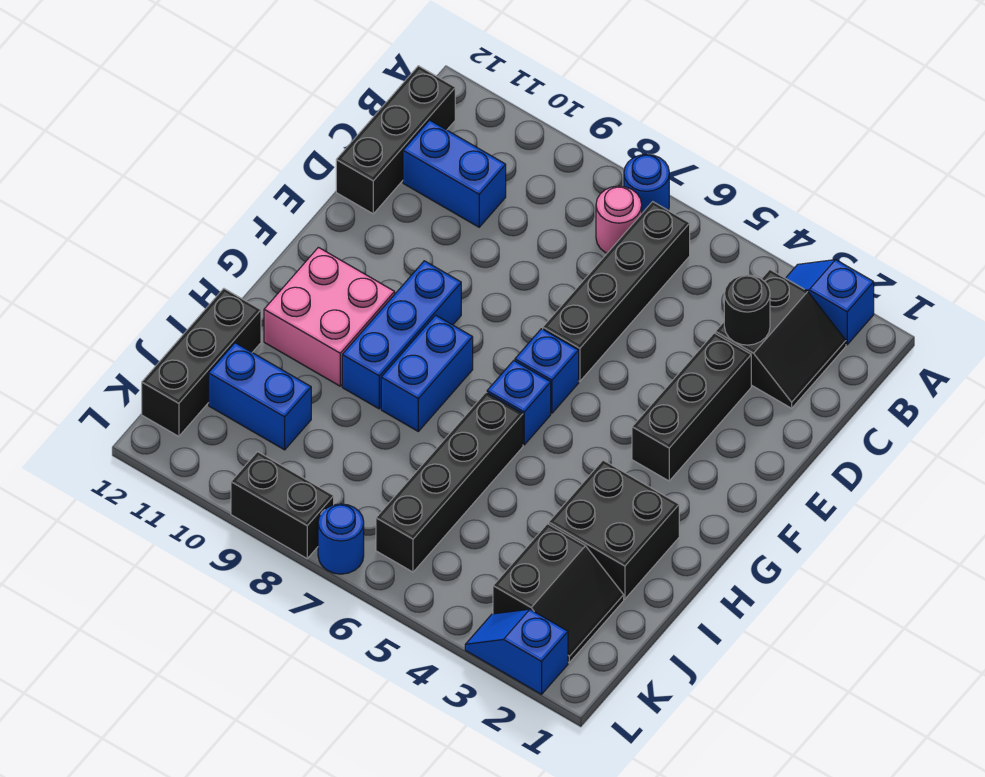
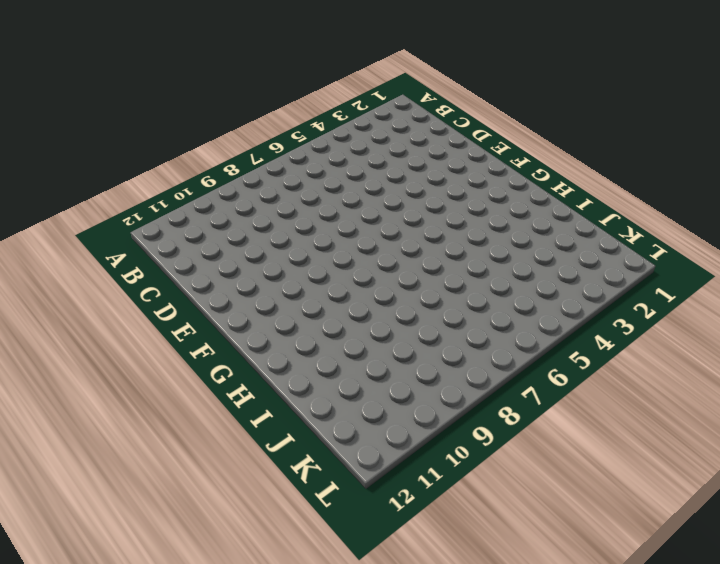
none -> blue slope A2:A3 level 1 top 2
none -> blue round brick A7 level 1
none -> black slope B2:C3 level 1 top 3

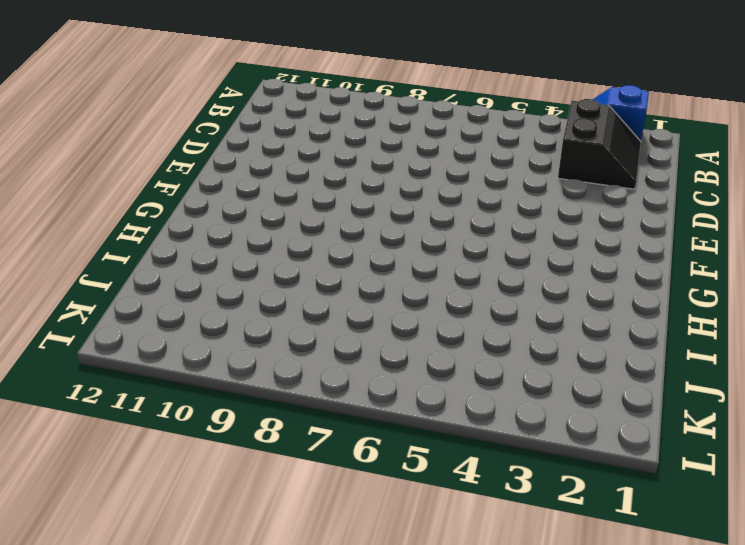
none -> blue round brick A7 level 1
none -> black brick B6:E6 level 1
none -> pink round brick B7 level 1

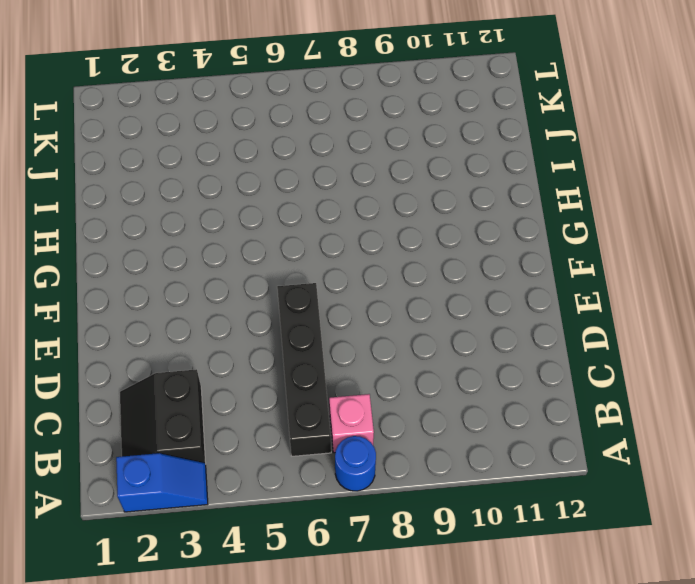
pink brick B7 level 1 -> pink round brick B7 level 1
none -> black brick B12:D12 level 1
none -> blue brick C10:C11 level 1
none -> black brick D3:F3 level 1

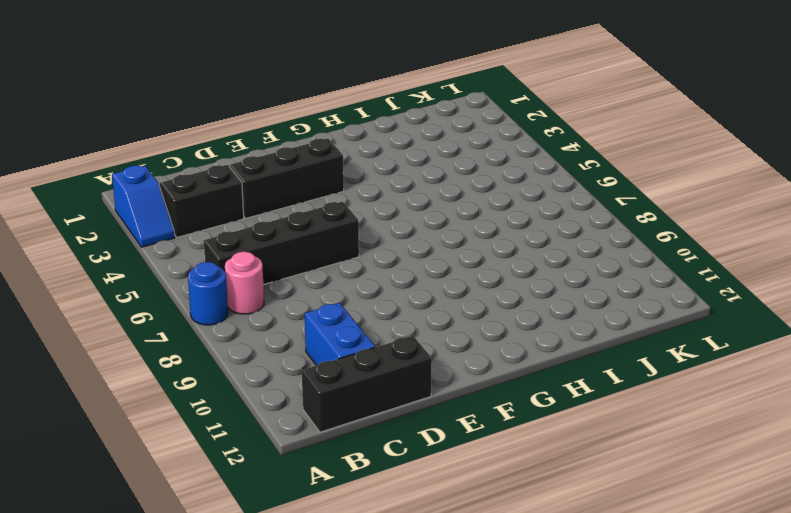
none -> blue brick F6 level 1
none -> blue brick F9:H9 level 1
none -> blue brick G6 level 1

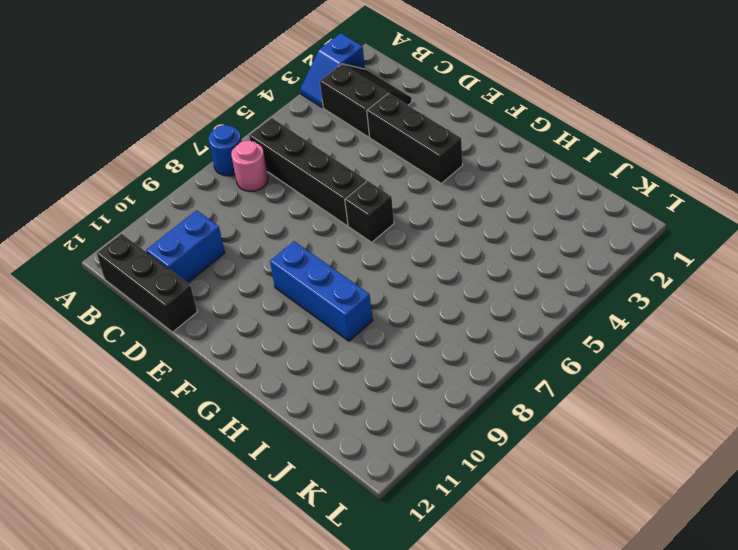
black brick F6 level 1 -> blue brick F6 level 1
none -> blue brick G6 level 1
none -> blue brick G8:H8 level 1
none -> pink brick G10:H11 level 1

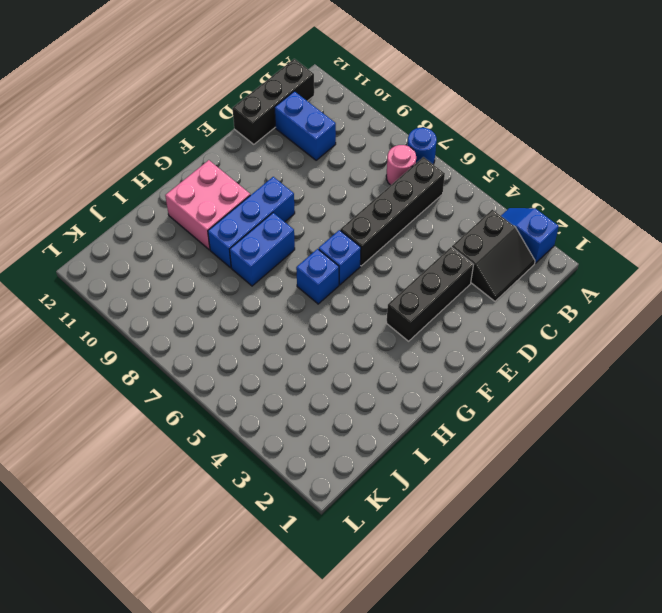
none -> black brick H2:I3 level 1
none -> black brick H6:K6 level 1
none -> black brick I12:K12 level 1

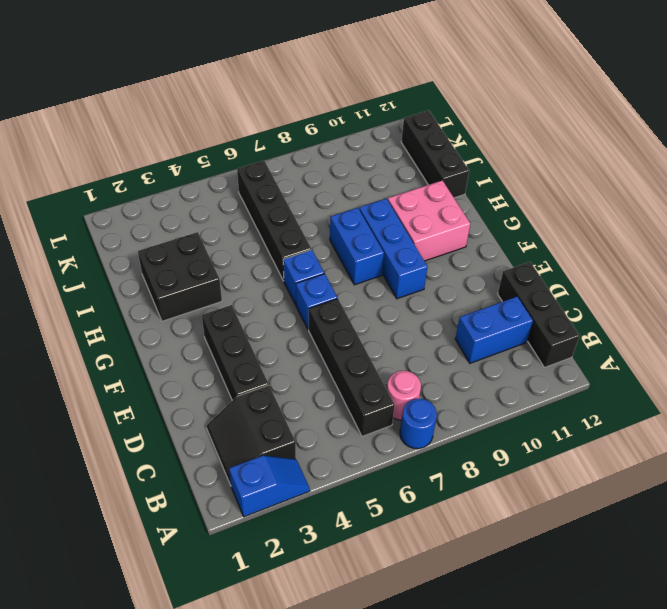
none -> black slope J2:K3 level 1 top 3
none -> blue brick J10:J11 level 1
none -> blue slope L2:L3 level 1 top 2

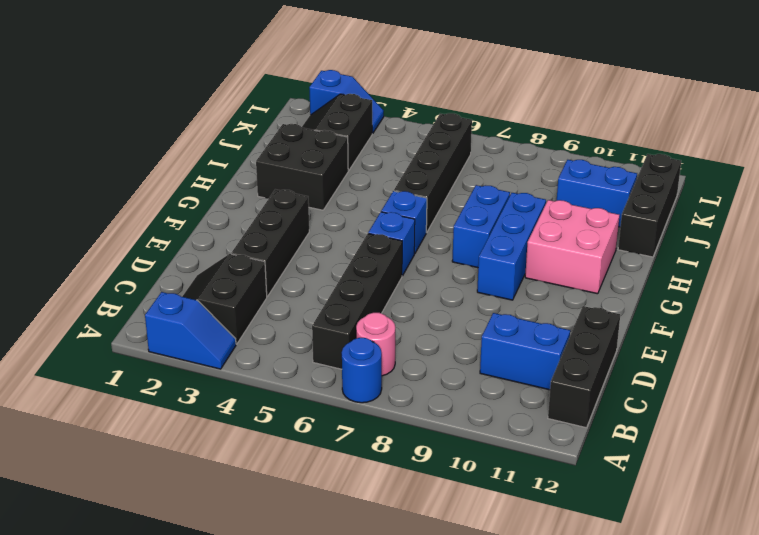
none -> blue round brick L7 level 1
none -> black brick L8:L9 level 1
none -> black round brick C3 level 2

